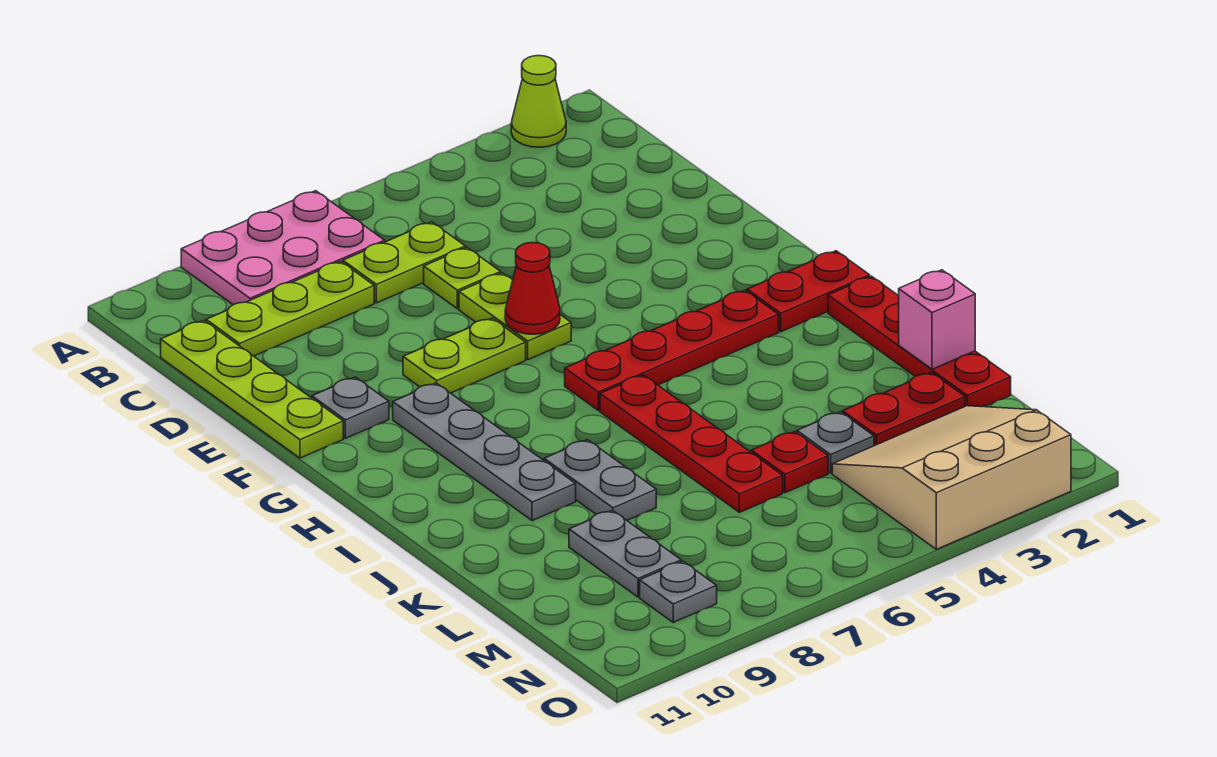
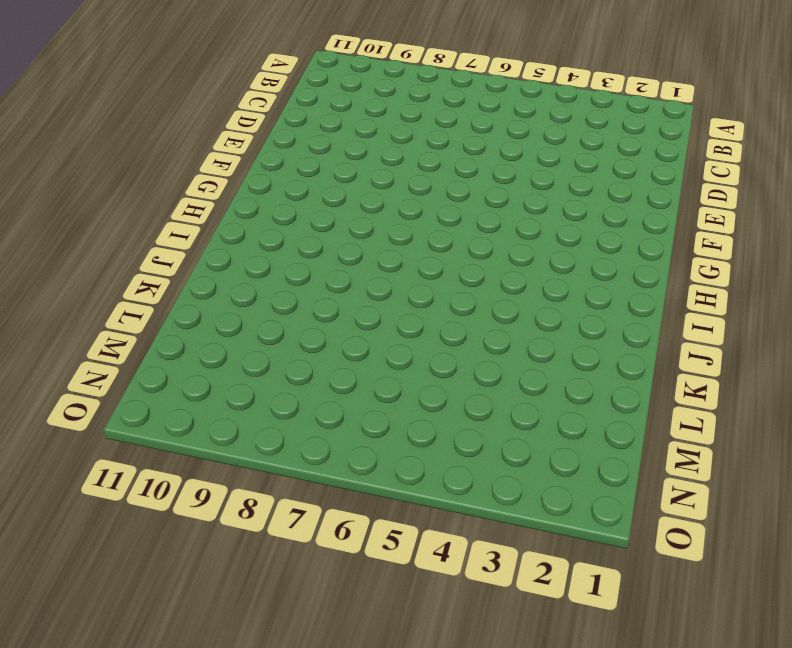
none -> lime cone A2 level 1
none -> pink plate A7:B9 level 1
none -> lime plate C6:C7 level 1

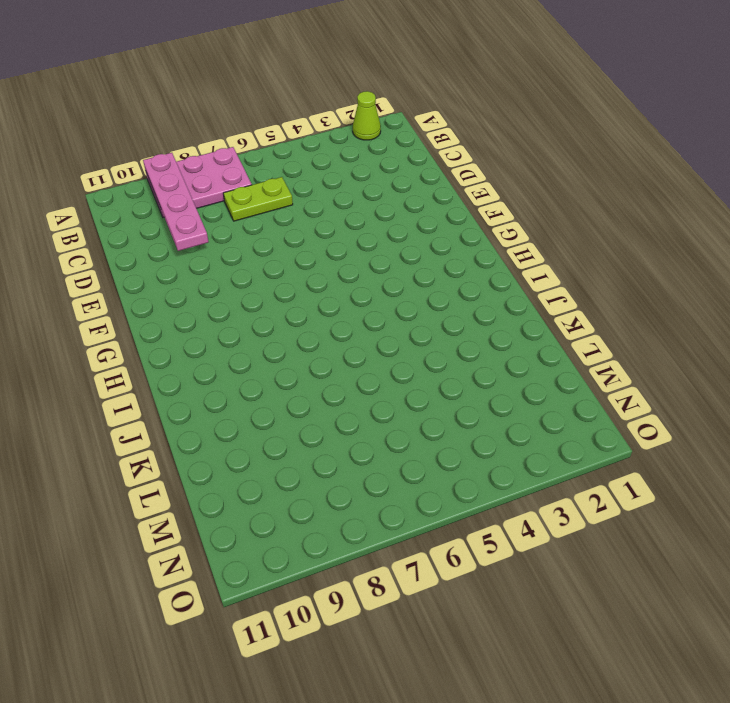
pink plate A9:D9 level 2 -> none
none -> lime plate C8:C10 level 1
none -> lime plate C11:F11 level 1
none -> lime plate D6 level 1

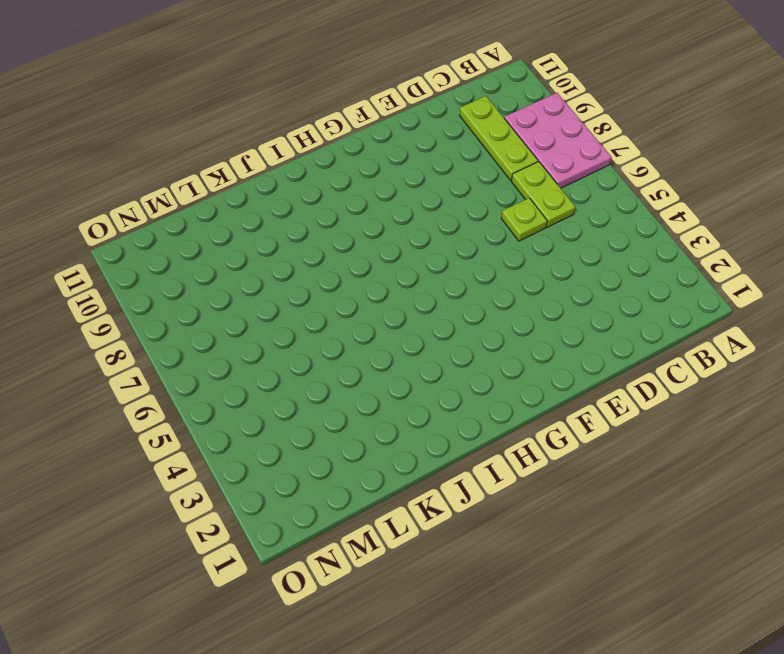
none -> lime cone A2 level 1
none -> lime plate C11:F11 level 1
none -> lime plate E6:F6 level 1

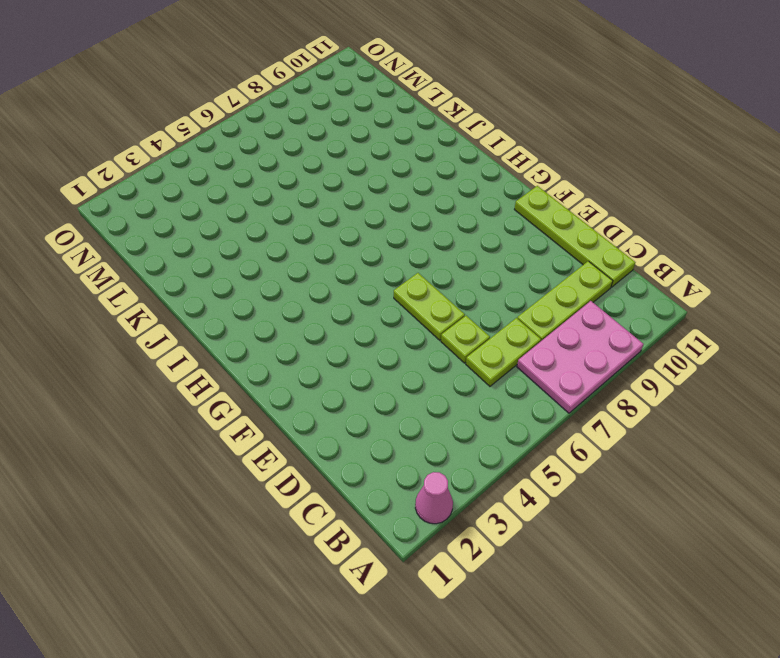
pink cone A2 level 1 -> lime cone A2 level 1
none -> lime plate F7:F8 level 1
none -> grey plate F10 level 1
none -> grey plate G9:J9 level 1

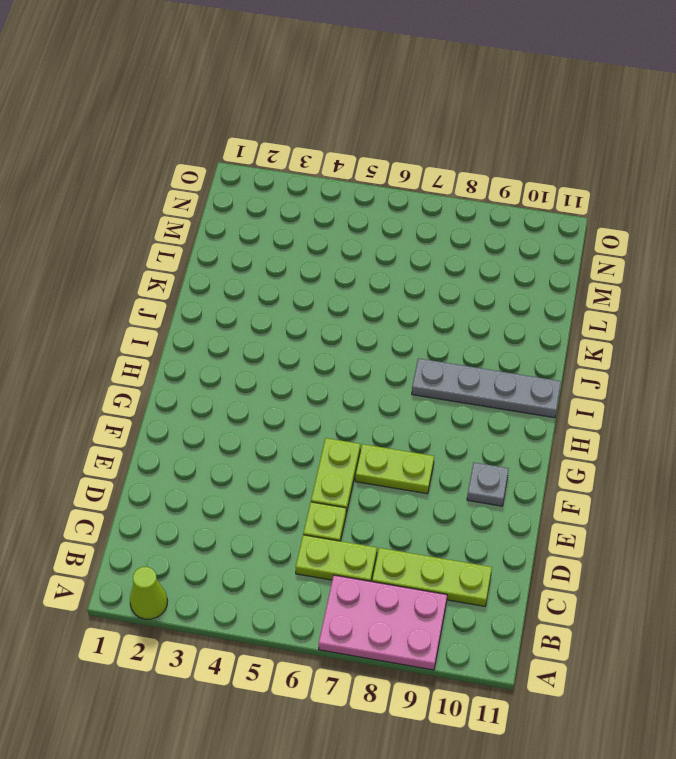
grey plate I8:I11 level 1 -> grey plate G9:J9 level 1
none -> lime plate C11:F11 level 1
none -> red plate H1:H2 level 1
none -> red plate H3:H6 level 1

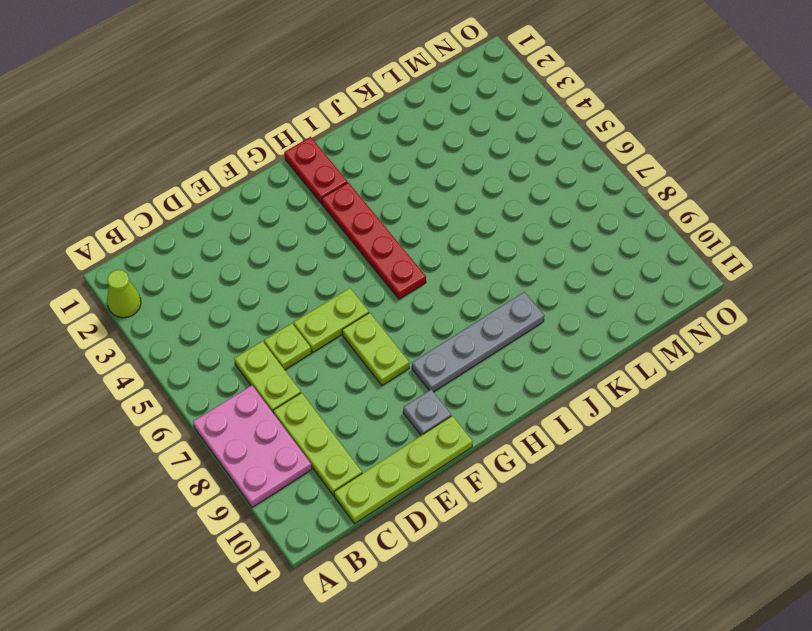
none -> red plate I1:L1 level 1
none -> red plate I6:L6 level 1
none -> grey plate J8:K8 level 1

